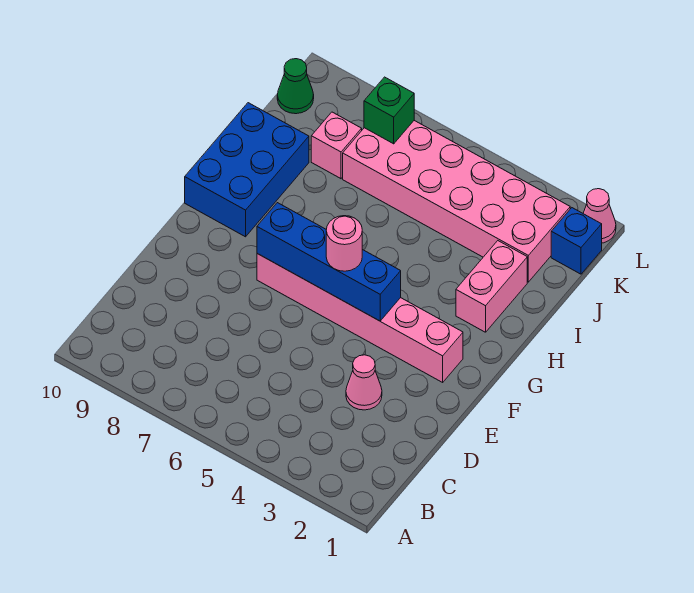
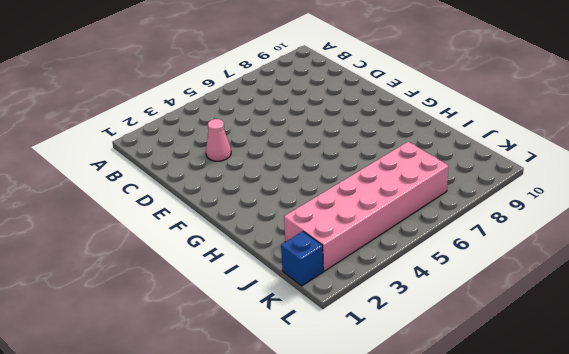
none -> pink brick F2:F7 level 1
none -> blue brick G9:I10 level 1
none -> pink brick H2:I2 level 1

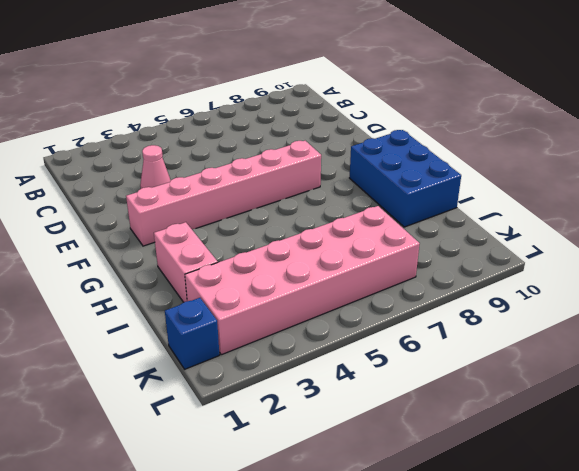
none -> pink brick J8 level 1
none -> green cone K10 level 1
none -> pink cone L1 level 1

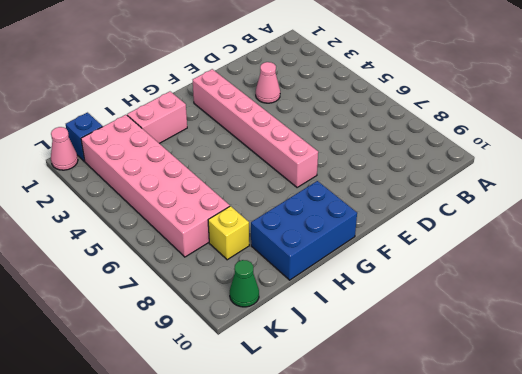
yellow brick J8 level 1 -> pink brick J8 level 1
none -> blue brick F4:F7 level 2
none -> green brick K7 level 2
none -> pink round brick F5 level 3

